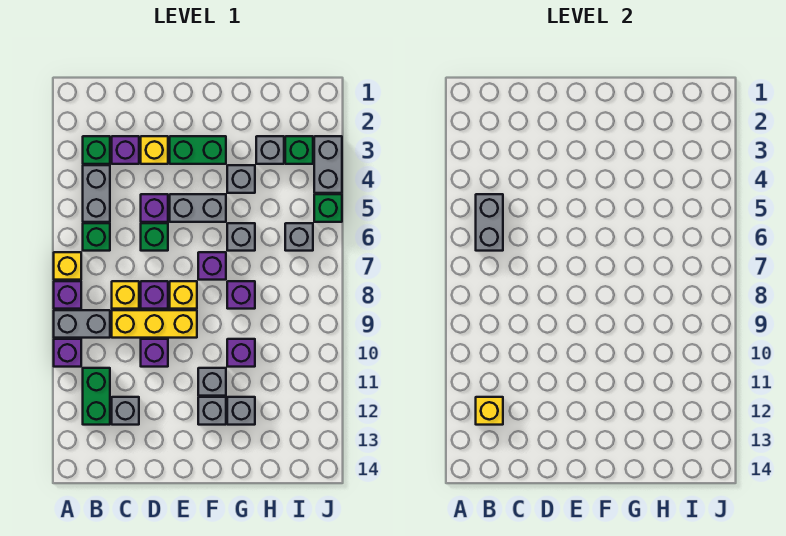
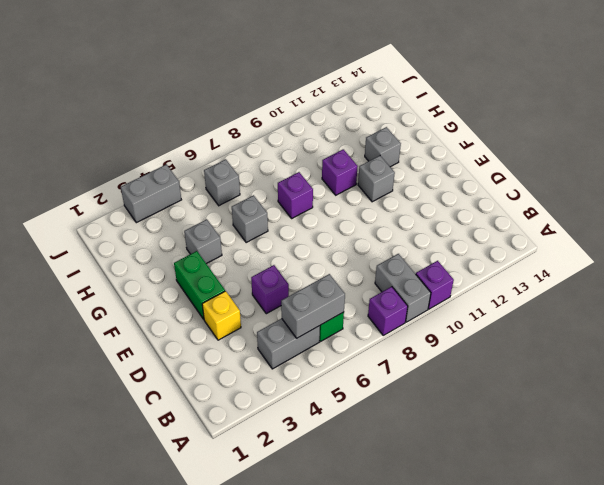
none -> yellow brick A7 level 1
none -> green brick B3 level 1
none -> green brick B11:B12 level 1
none -> purple brick C3 level 1

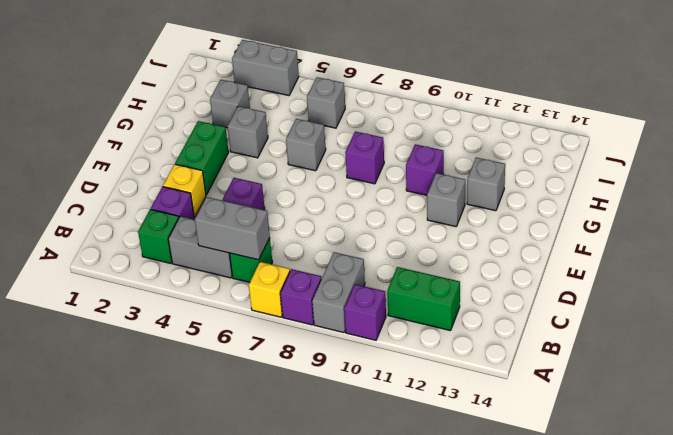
none -> yellow brick C8 level 1
none -> yellow brick C9:E9 level 1
none -> grey brick C12 level 1
none -> green brick D6 level 1

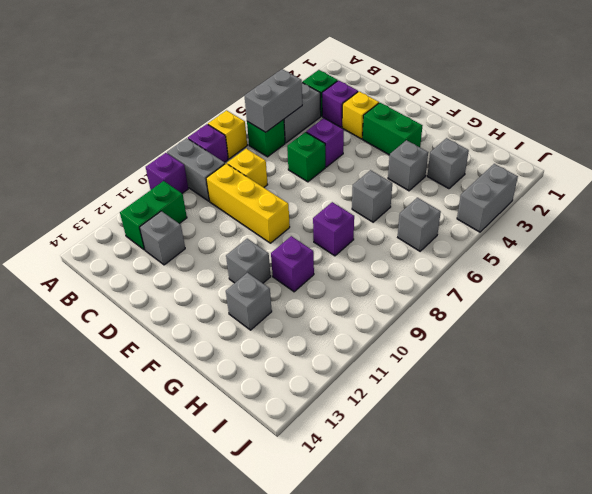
none -> purple brick D8 level 1
none -> purple brick D10 level 1
none -> grey brick E5:F5 level 1
none -> yellow brick E8 level 1

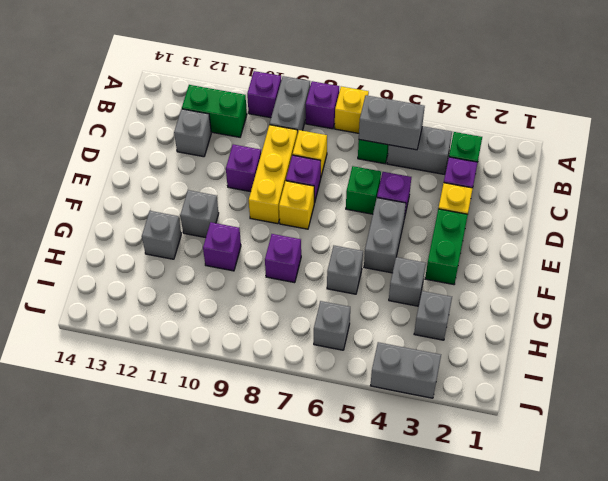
none -> purple brick F7 level 1
none -> grey brick F12 level 1
none -> green brick I3 level 1
none -> green brick J5 level 1

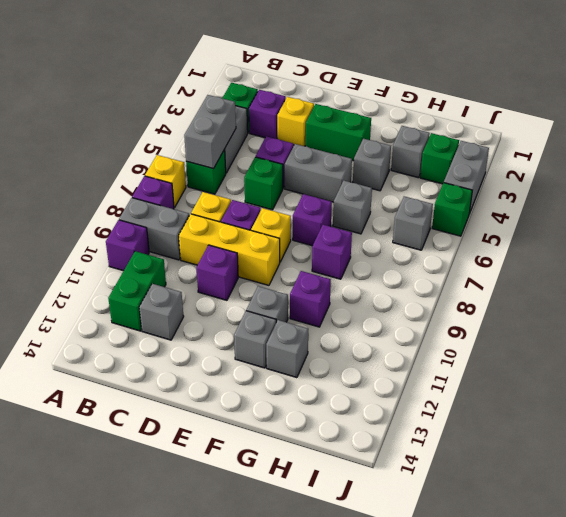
none -> yellow brick B12 level 2

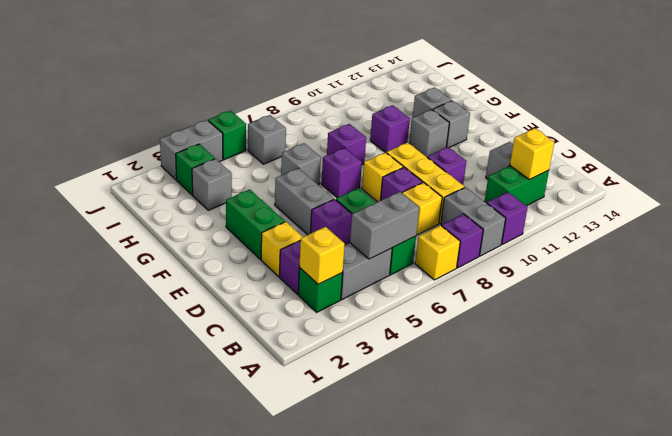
yellow brick B3 level 2 -> none
none -> grey brick G4 level 1

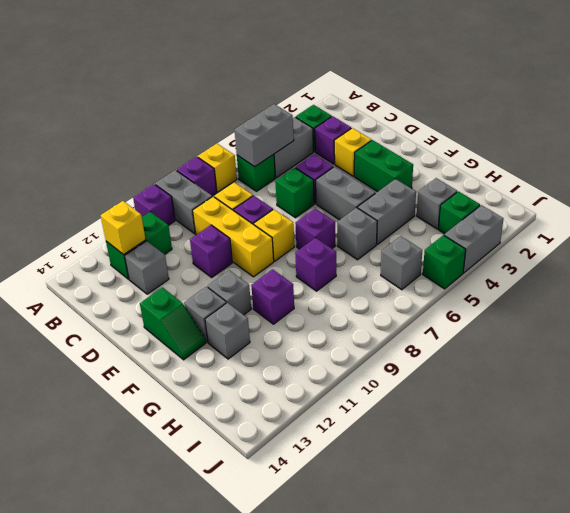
green slope E13:F13 level 1 top E -> none
grey brick G4:G5 level 1 -> grey brick G4 level 1

